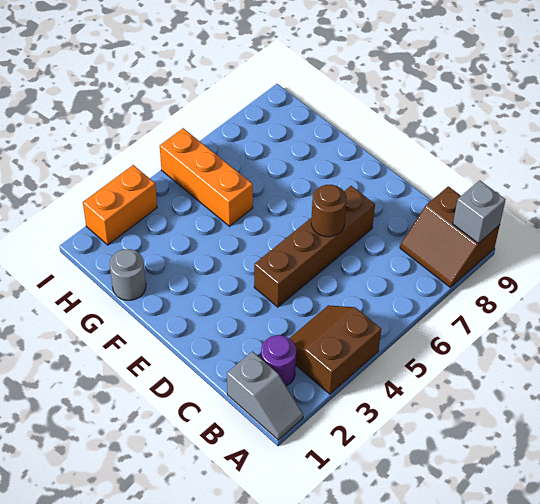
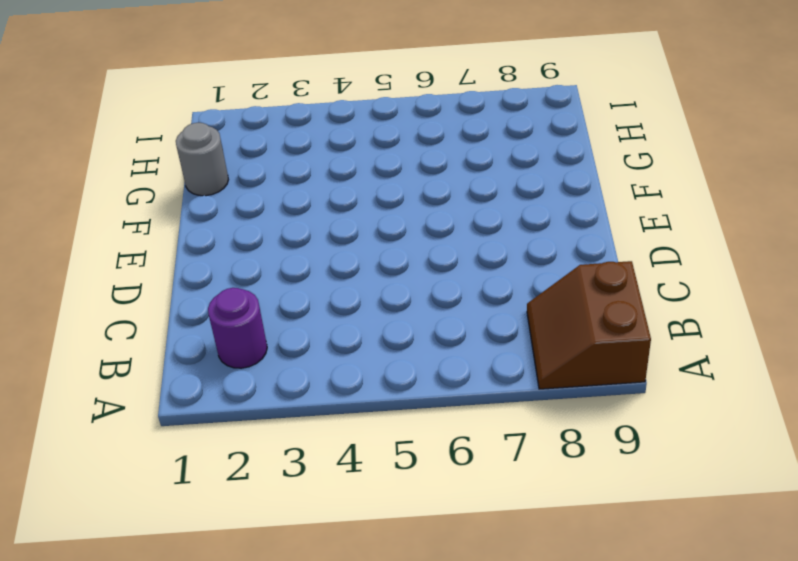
none -> grey slope A1:B1 level 1 top B
none -> brown slope A3:B4 level 1 top A

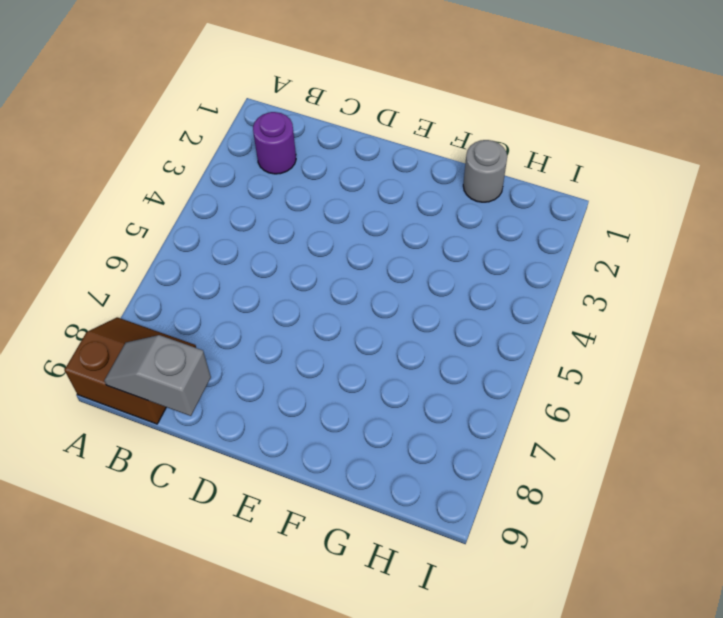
grey slope B9:C9 level 2 top C -> grey slope A1:B1 level 1 top B
none -> brown slope A3:B4 level 1 top A
none -> brown brick D4:D7 level 1

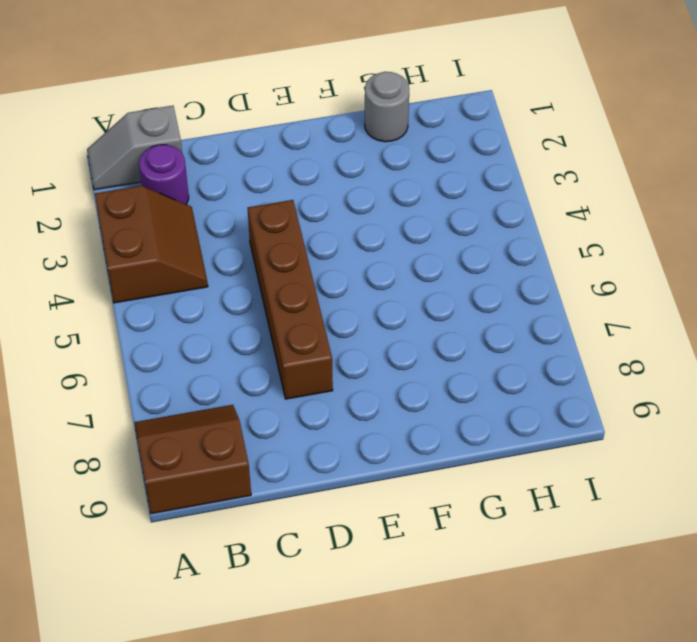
none -> orange brick G5:I5 level 1
none -> orange brick I2:I3 level 1

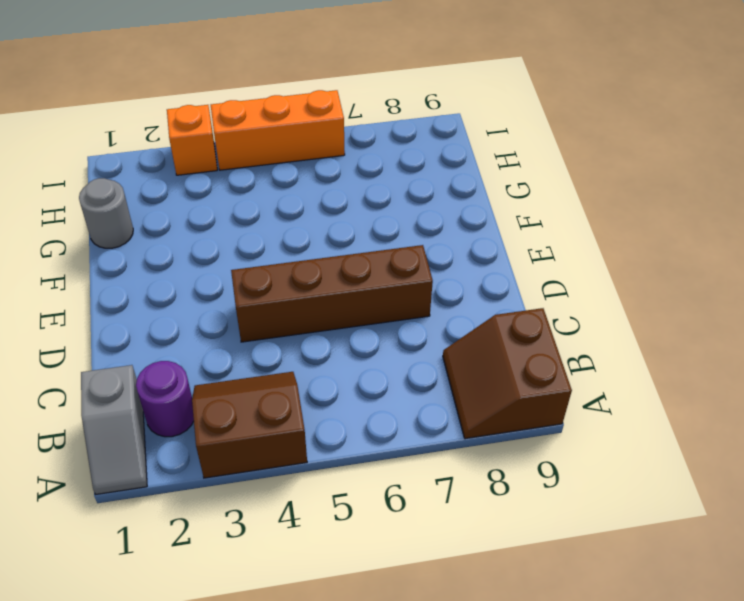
orange brick I3 level 1 -> orange brick I2:I3 level 1
orange brick I4:I6 level 1 -> orange brick G5:I5 level 1
none -> grey brick A9 level 2
none -> brown round brick D6 level 2

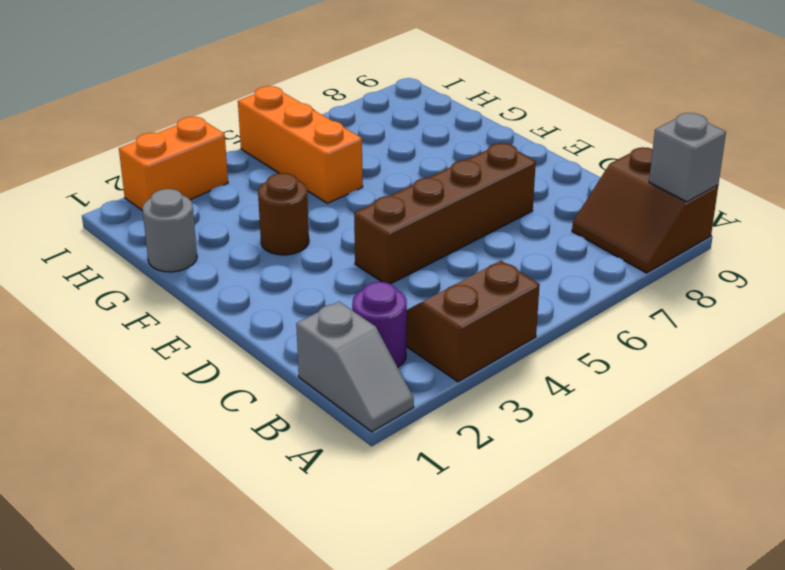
brown round brick F3 level 1 -> brown round brick D6 level 2

